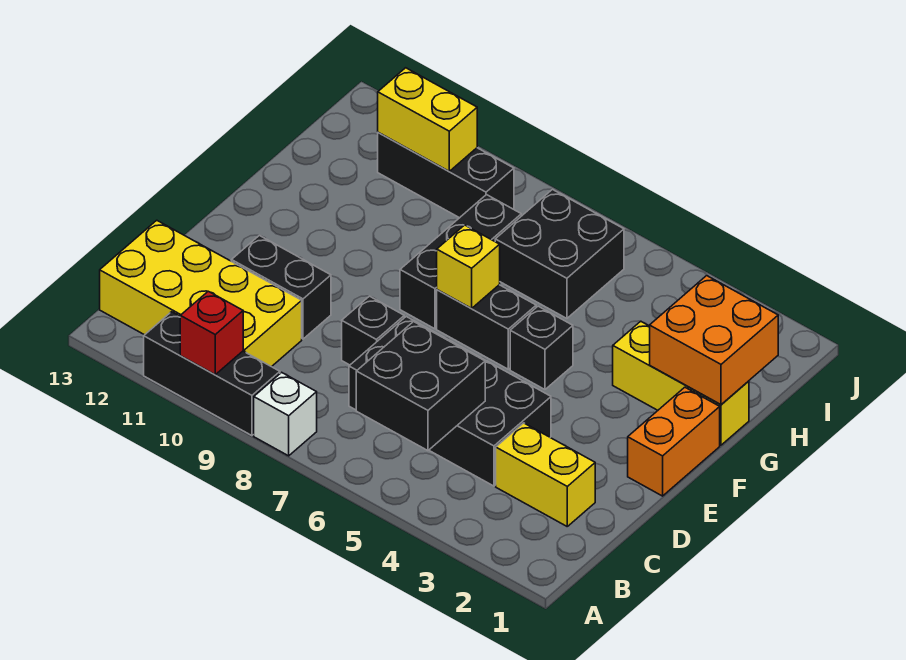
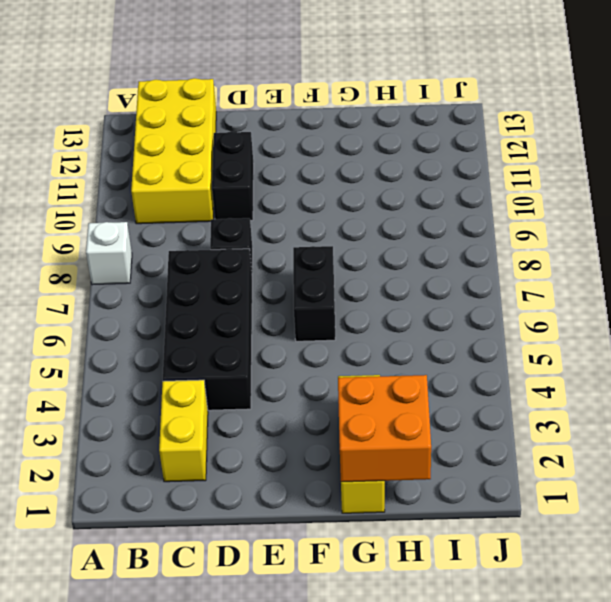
none -> black brick A9:A11 level 1
none -> orange brick E1:F1 level 1
none -> black brick F5 level 1

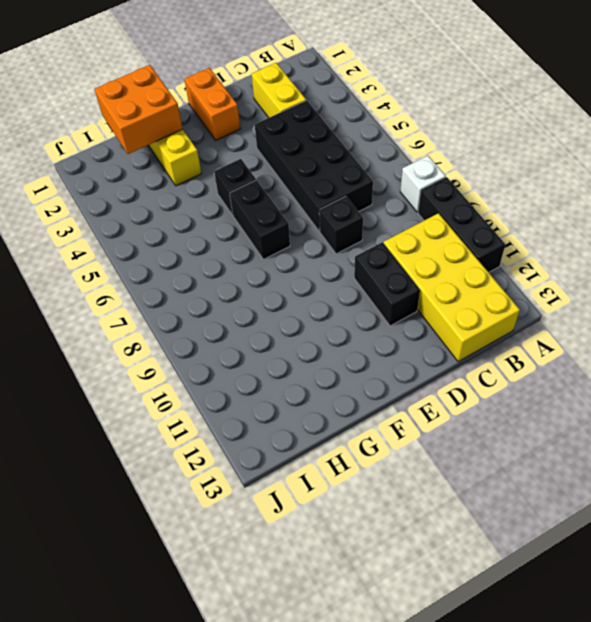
orange brick E1:E2 level 1 -> orange brick E1:F1 level 1
none -> black brick F8:H8 level 1
none -> black brick H6:I7 level 1
none -> black brick I9:I11 level 1

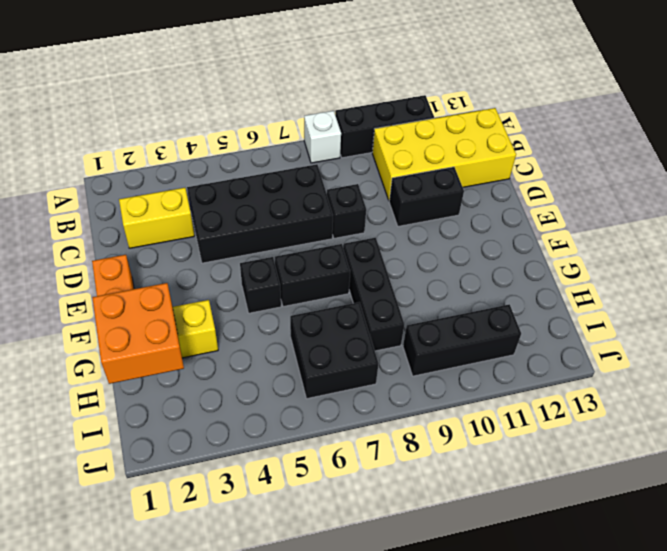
none -> red brick A10 level 2
none -> black brick B5:C6 level 2
none -> yellow brick F7 level 2

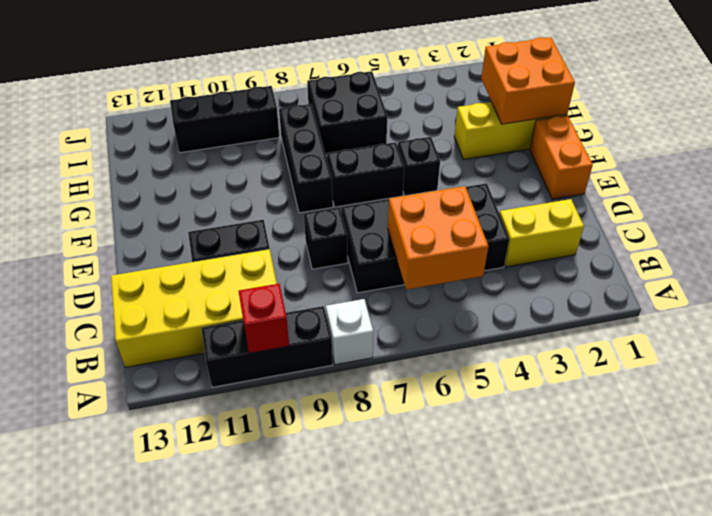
orange brick B5:C6 level 2 -> black brick B5:C6 level 2
none -> yellow brick F7 level 2
none -> yellow brick I10:I11 level 2

